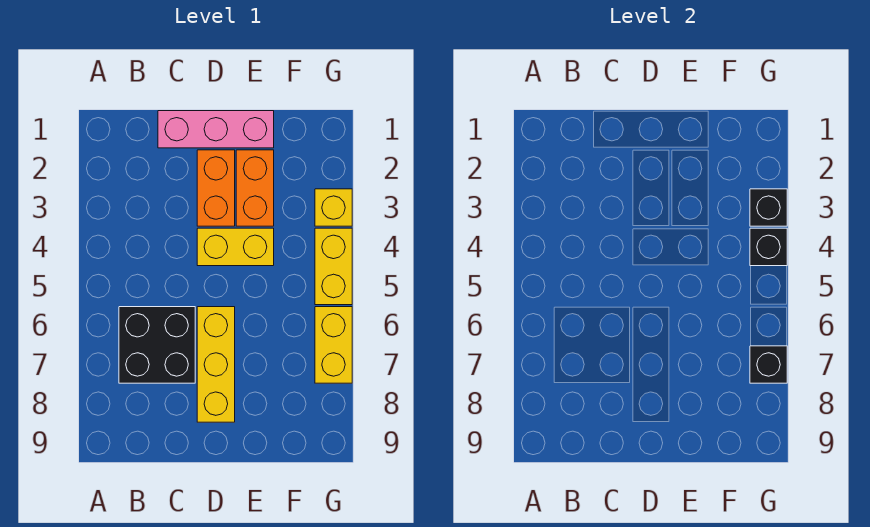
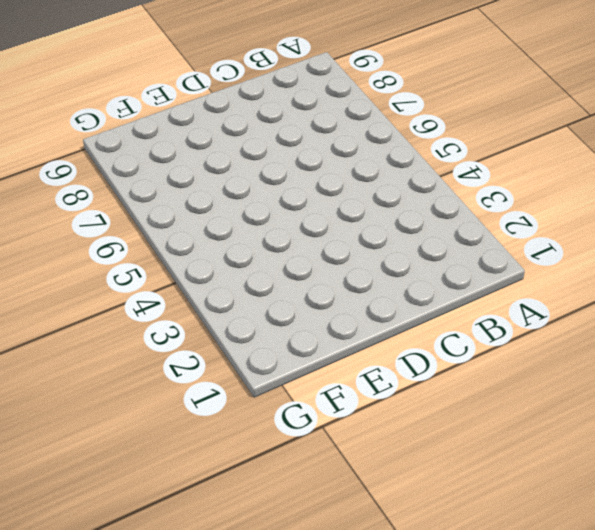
none -> black brick B6:C7 level 1
none -> pink brick C1:E1 level 1
none -> orange brick D2:D3 level 1

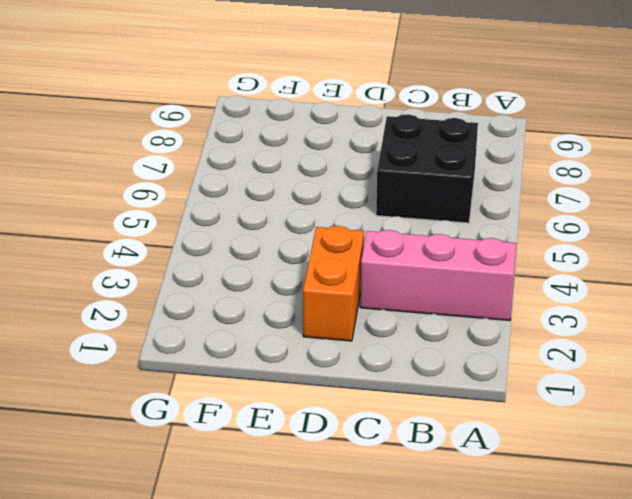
pink brick A3:C3 level 1 -> pink brick C1:E1 level 1
none -> yellow brick D4:E4 level 1
none -> yellow brick D6:D8 level 1
none -> orange brick E2:E3 level 1

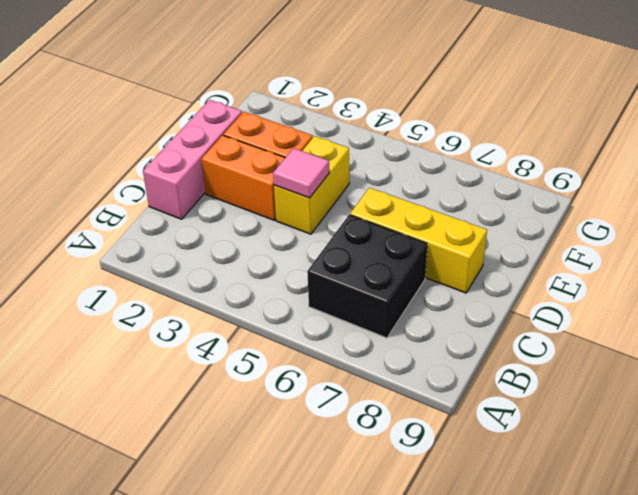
pink tile D4 level 2 -> none
none -> yellow brick G3 level 1
none -> yellow brick G4:G5 level 1
none -> yellow brick G6:G7 level 1

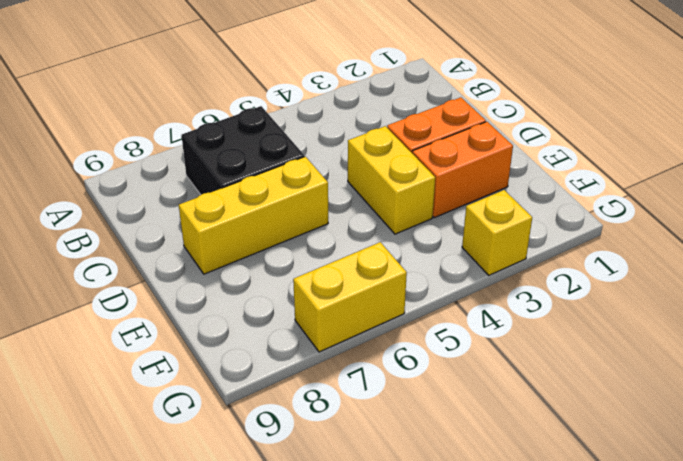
none -> pink brick C1:E1 level 1
none -> yellow brick G4:G5 level 1
none -> black brick G3 level 2

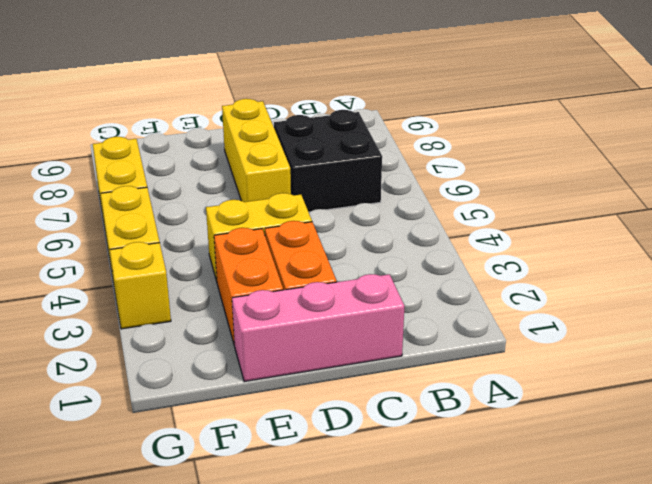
none -> black brick G3 level 2
none -> black brick G4 level 2
none -> black brick G7 level 2

